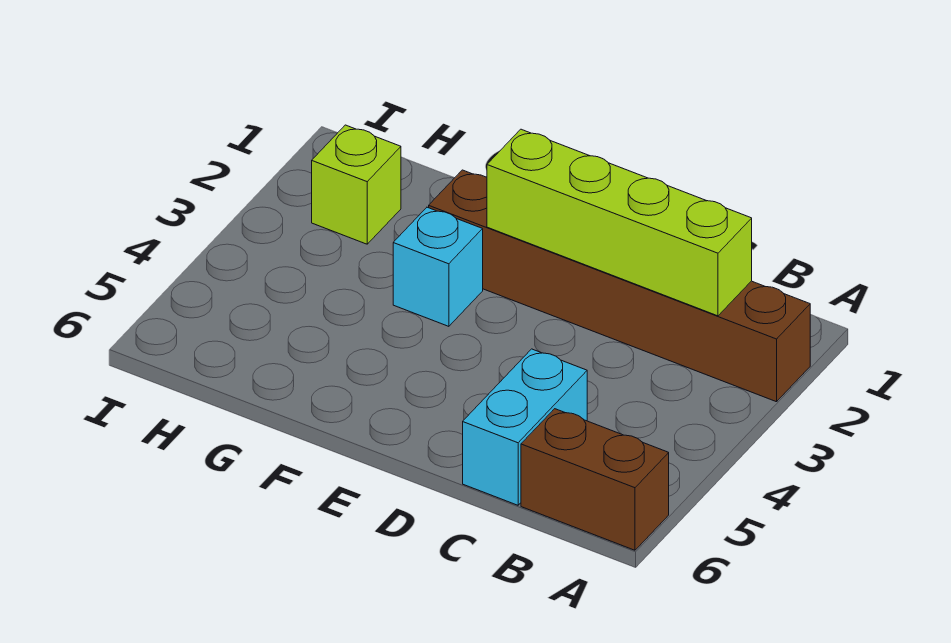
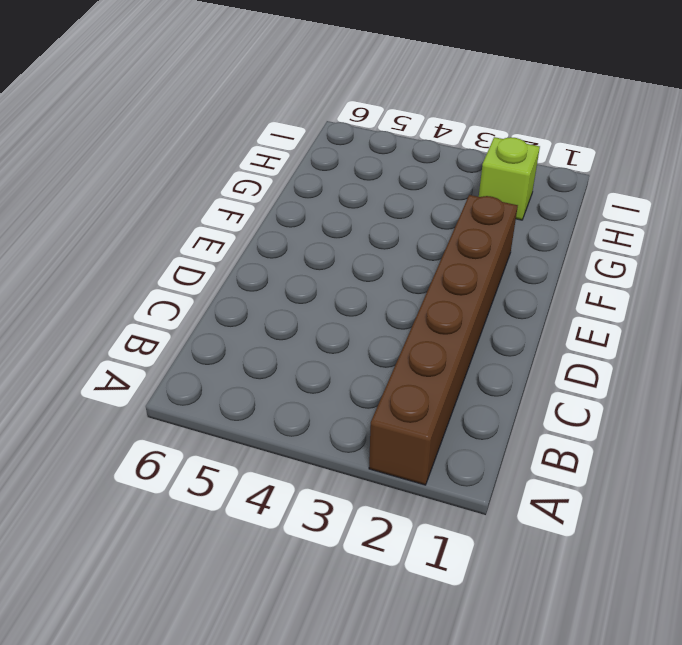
none -> brown brick A6:B6 level 1
none -> cyan brick C5:C6 level 1

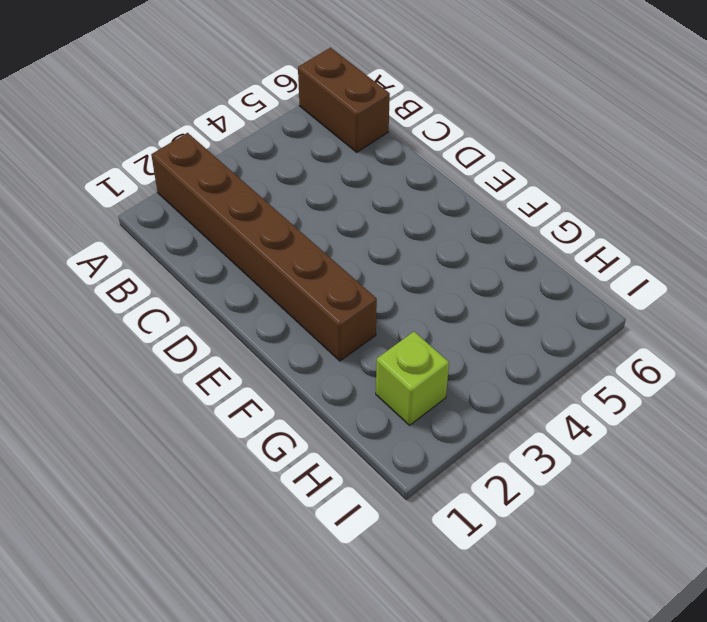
none -> cyan brick C5:C6 level 1
none -> cyan brick F3 level 1

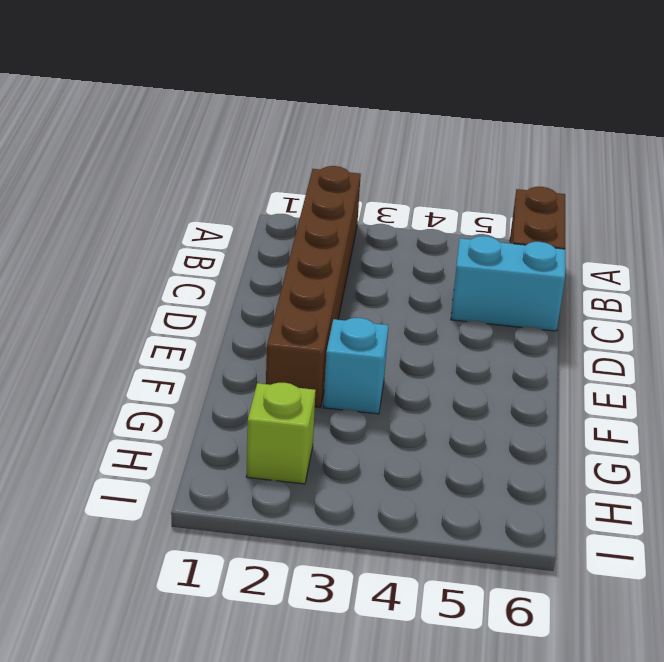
none -> lime brick B2:E2 level 2

